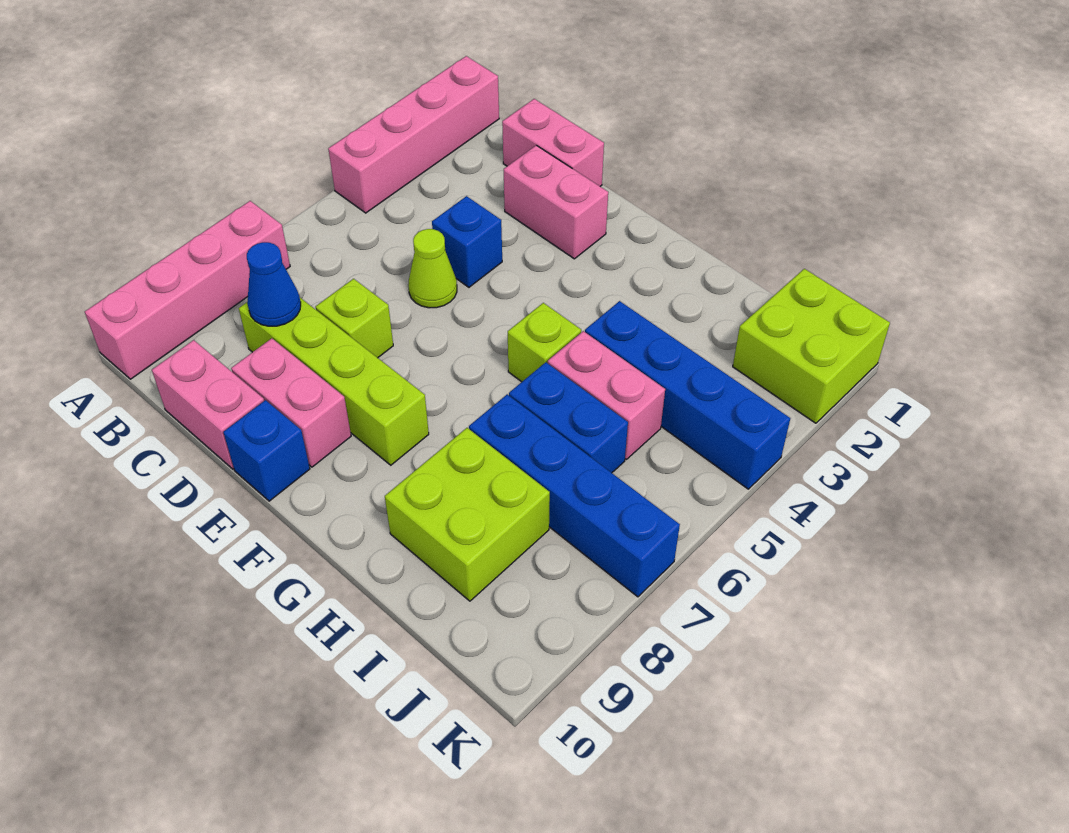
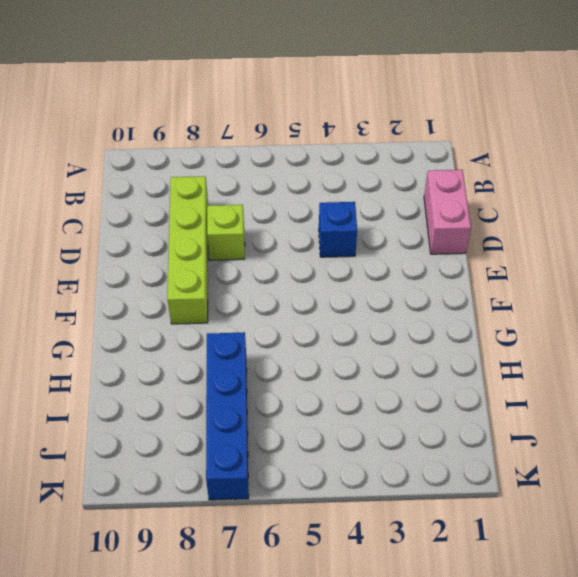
none -> pink brick A1:A4 level 1
none -> pink brick A7:A10 level 1
none -> pink brick C10:D10 level 1

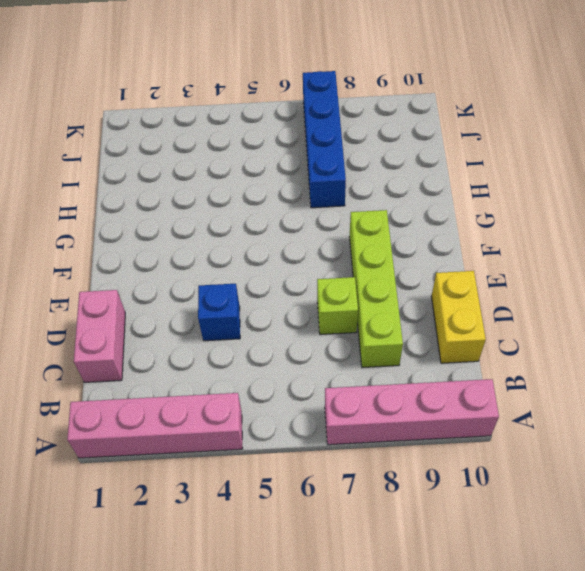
yellow brick C10:D10 level 1 -> pink brick C10:D10 level 1
none -> pink brick D2:E2 level 1
none -> lime cone D5 level 1
none -> pink brick D9:E9 level 1

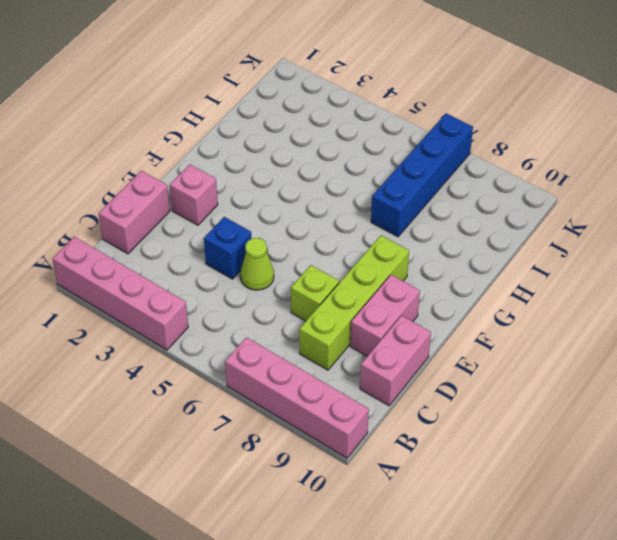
pink brick E2 level 1 -> pink brick D2:E2 level 1
none -> blue brick E10 level 1
none -> lime brick G5 level 1
none -> blue brick H4:K4 level 1

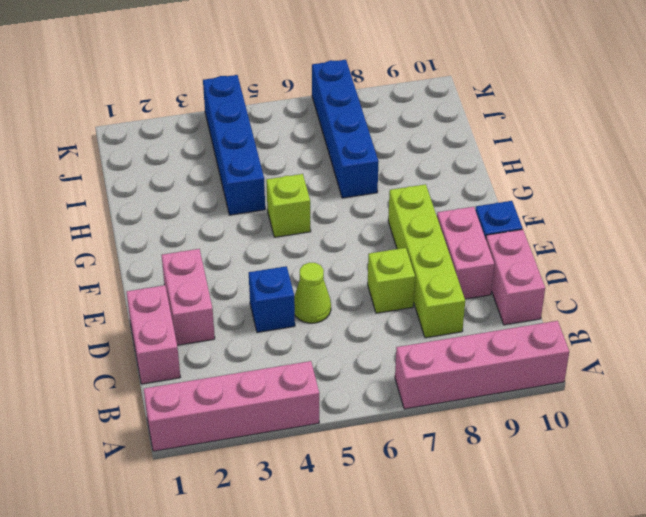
none -> pink brick H5:I5 level 1
none -> blue brick H6:I6 level 1
none -> lime brick H8:I9 level 1

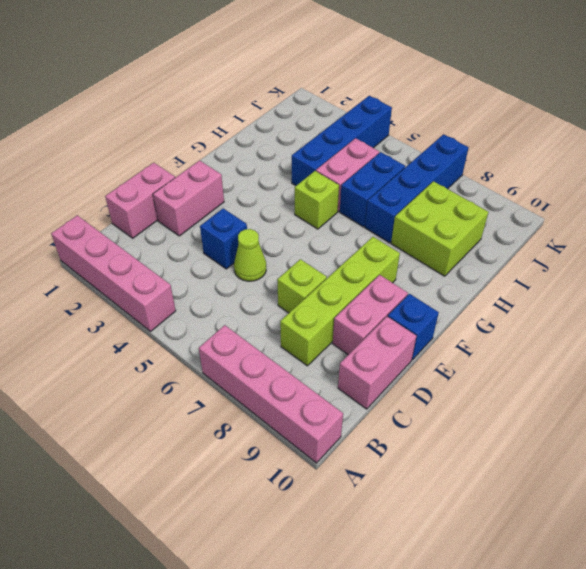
none -> lime brick J1:K2 level 1
none -> blue cone C8 level 2

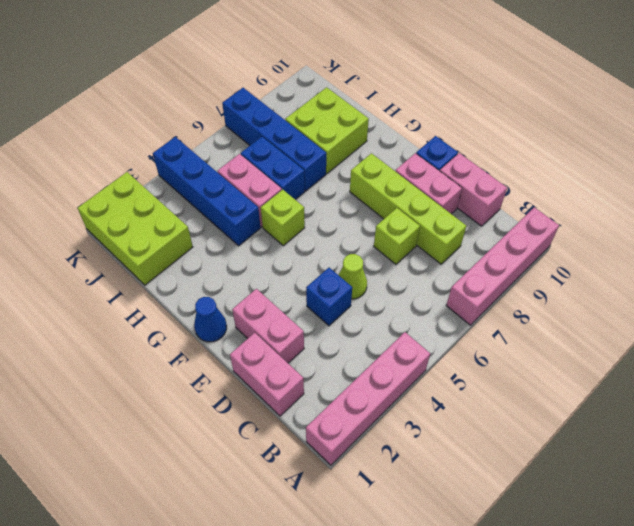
blue cone F1 level 1 -> blue cone C8 level 2
lime brick I1:K2 level 1 -> lime brick J1:K2 level 1

